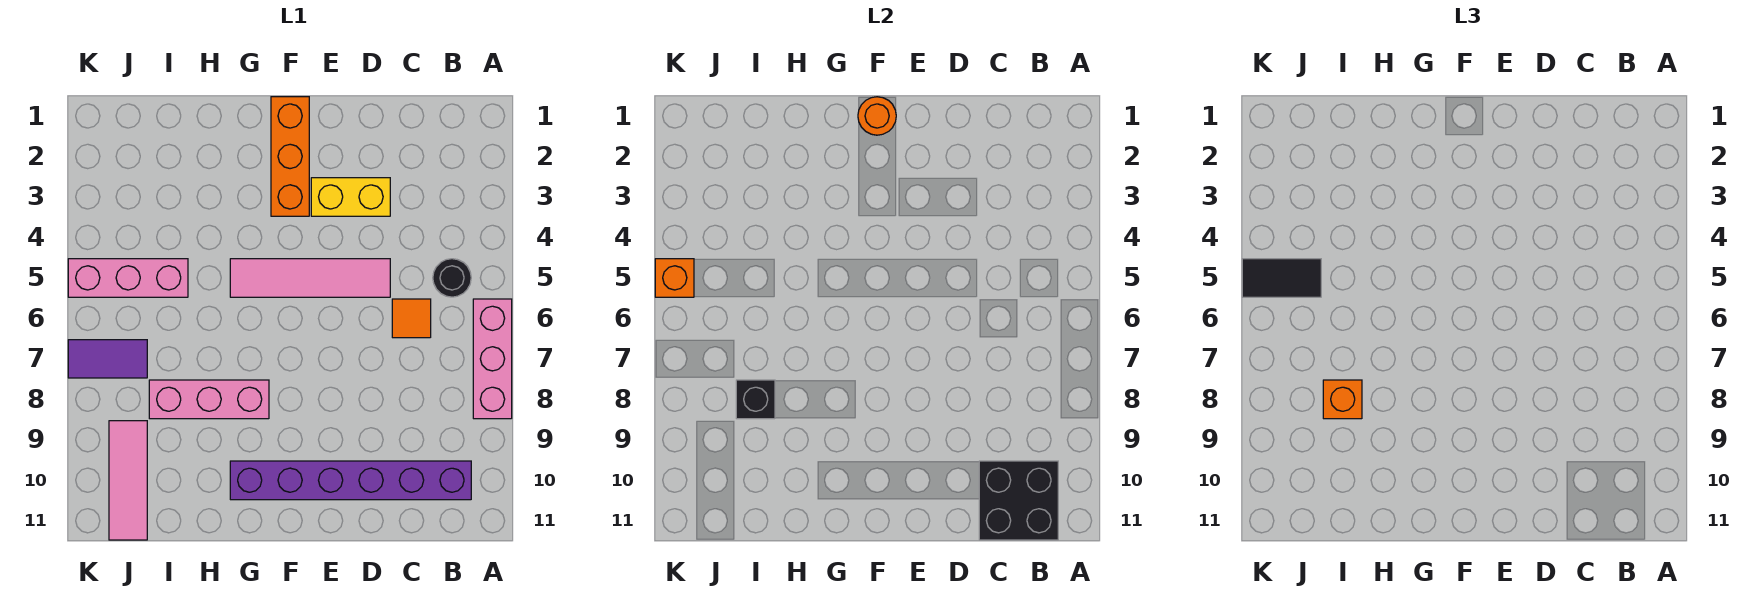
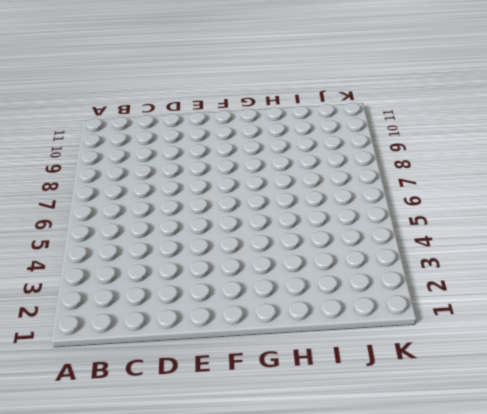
none -> pink brick A6:A8 level 1
none -> black round brick B5 level 1
none -> purple brick B10:G10 level 1

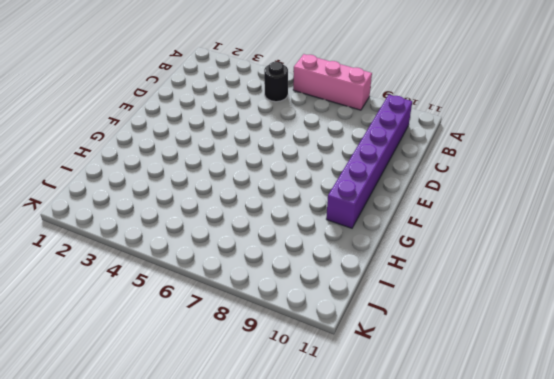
none -> orange tile C6 level 1
none -> yellow brick D3:E3 level 1
none -> pink tile D5:G5 level 1

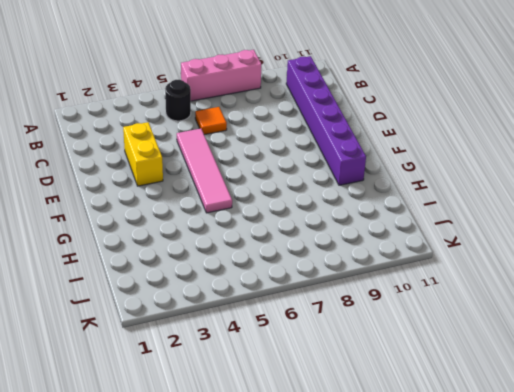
none -> orange brick F1:F3 level 1
none -> pink brick G8:I8 level 1
none -> pink brick I5:K5 level 1

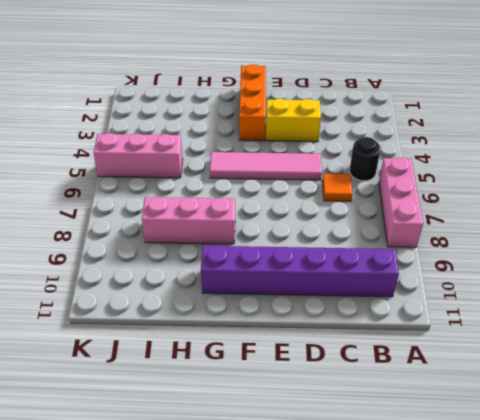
none -> purple tile J7:K7 level 1
none -> pink tile J9:J11 level 1
none -> black brick B10:C11 level 2

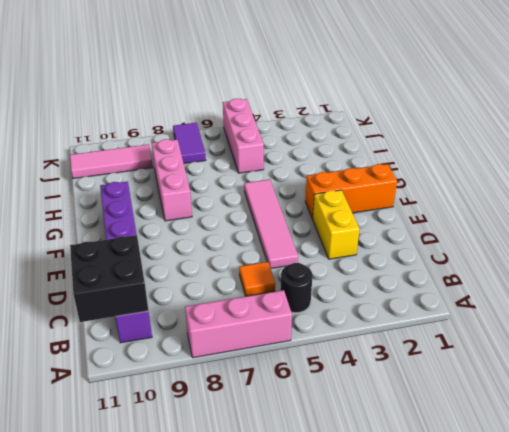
none -> orange round brick F1 level 2
none -> black brick I8 level 2
none -> orange brick K5 level 2

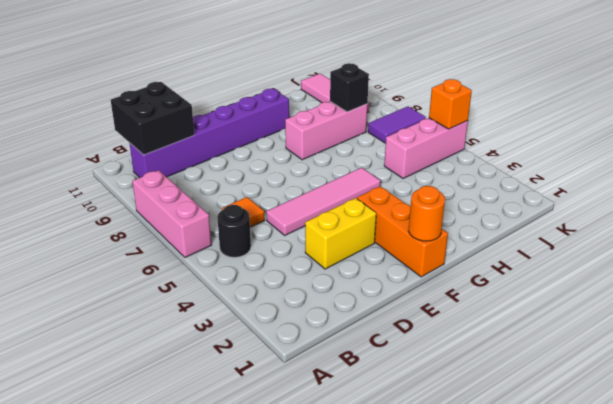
none -> orange brick I8 level 3
none -> black tile J5:K5 level 3

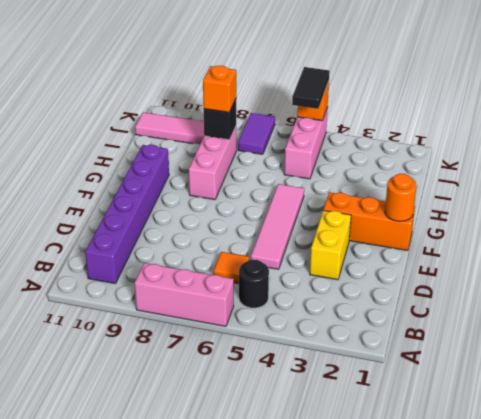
none -> black brick B10:C11 level 2

